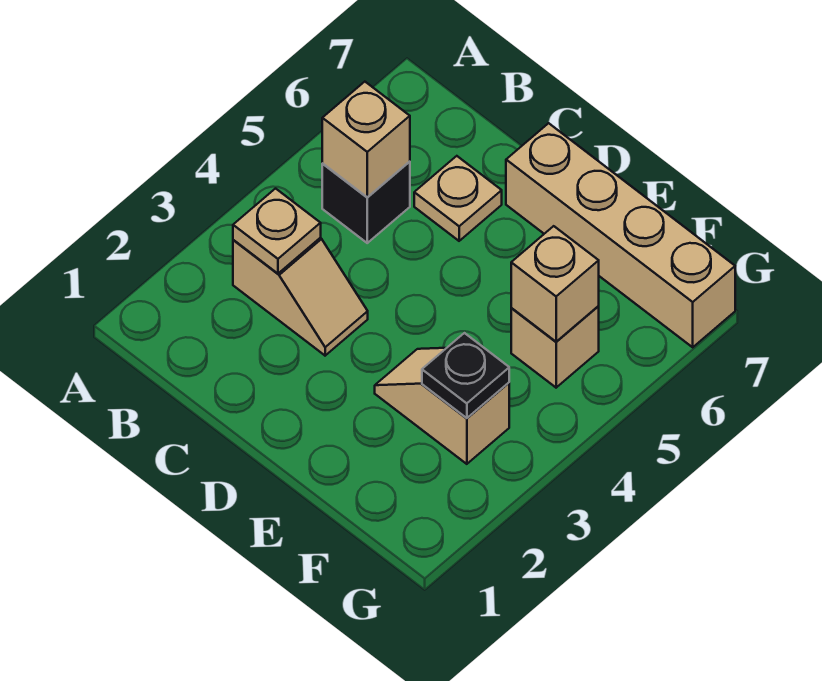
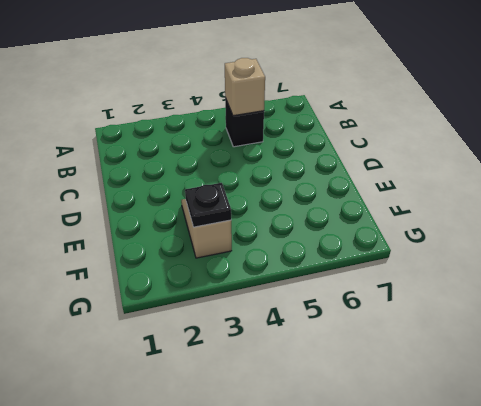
none -> tan slope B3:C3 level 1 top B
none -> tan plate C6 level 1

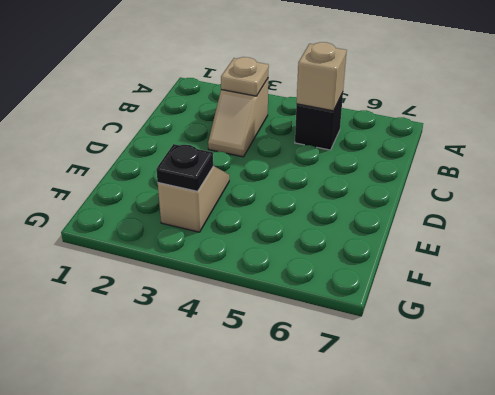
none -> tan plate C6 level 1
none -> tan brick D7:G7 level 1

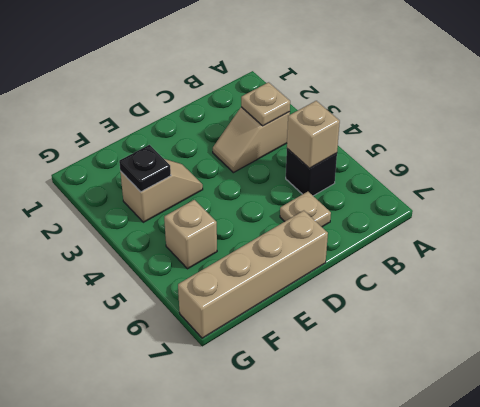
none -> tan brick F5 level 2

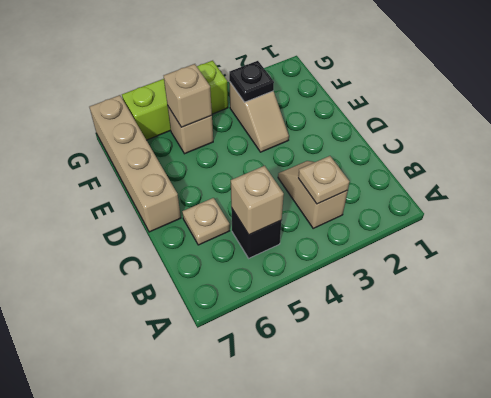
lime brick G4:G6 level 1 -> none

